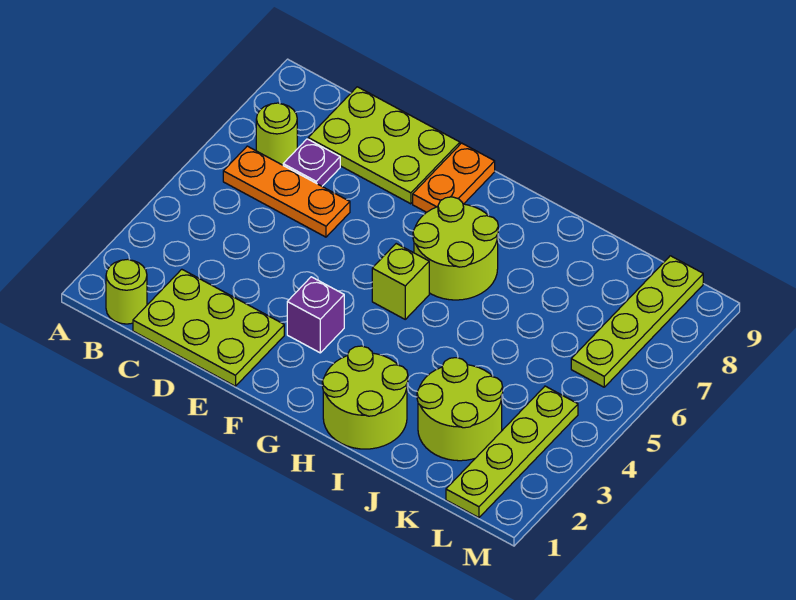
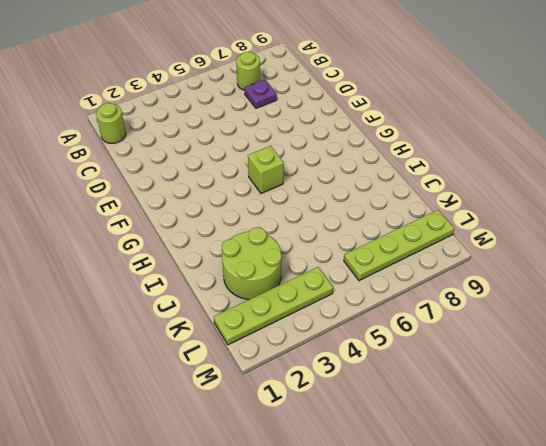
none -> orange plate B6:D6 level 1
none -> lime plate C1:E2 level 1
none -> lime plate C8:E9 level 1

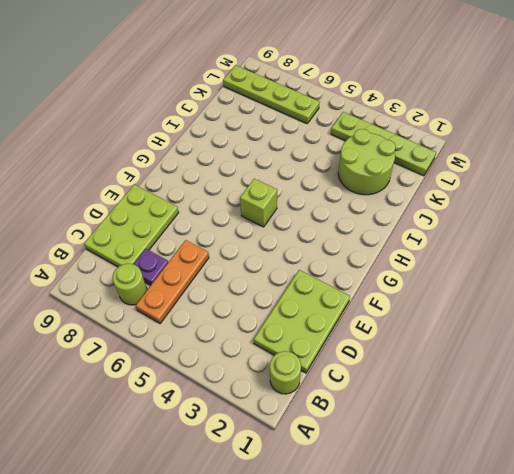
none -> purple brick F3 level 1
none -> orange plate F8:F9 level 1
none -> lime round brick G6:H7 level 1

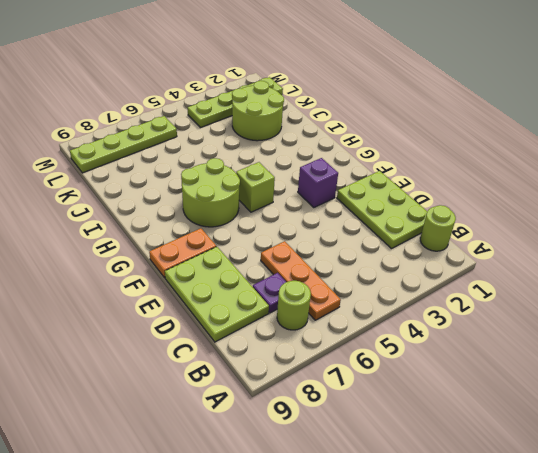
none -> lime round brick H1:I2 level 1

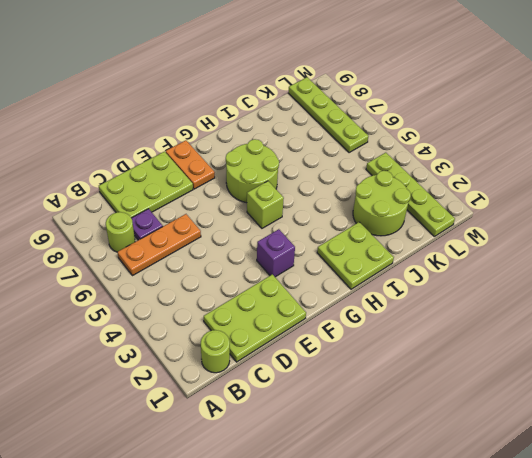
lime plate H1:I2 level 1 -> lime round brick H1:I2 level 1

